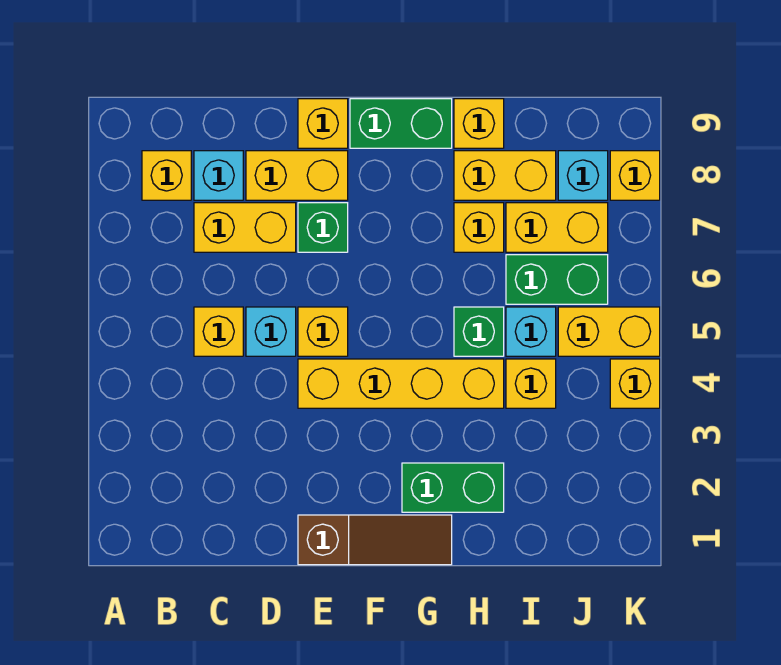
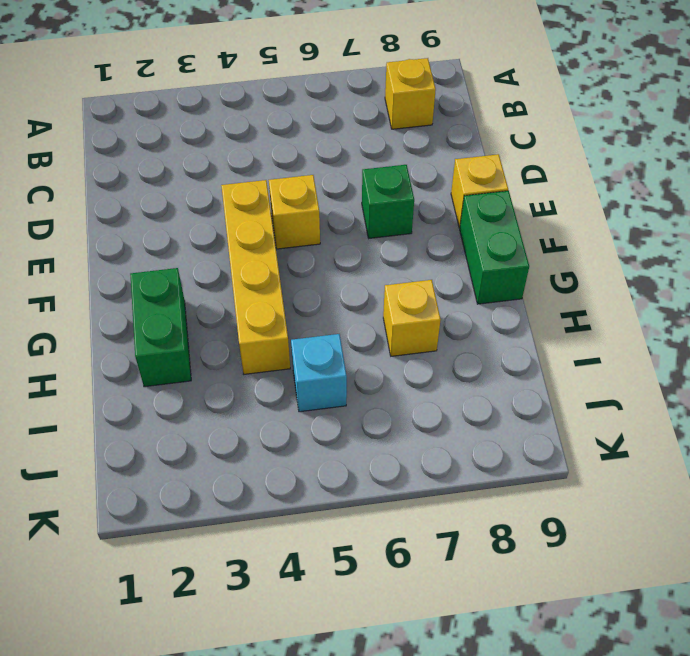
none -> yellow brick C5 level 1
none -> yellow brick C7:D7 level 1
none -> cyan brick C8 level 1

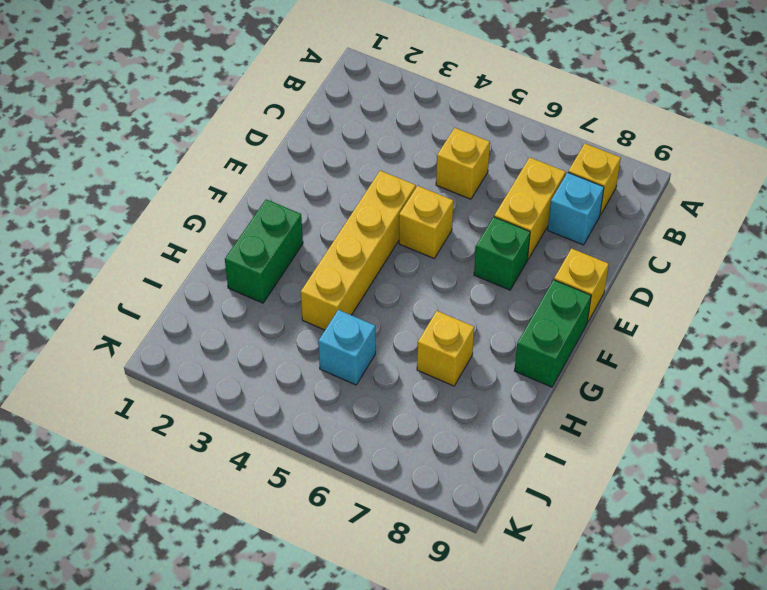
none -> cyan brick D5 level 1
none -> yellow brick D8:E8 level 1
none -> brown slope E1:G1 level 1 top E

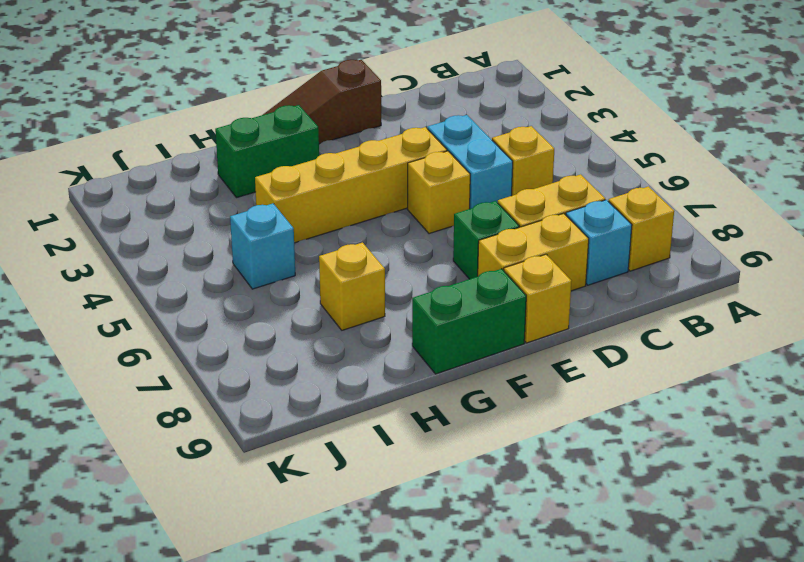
cyan brick D4:D5 level 1 -> cyan brick D5 level 1
none -> green brick H5 level 1
none -> yellow brick H8:I8 level 1
none -> yellow brick H9 level 1

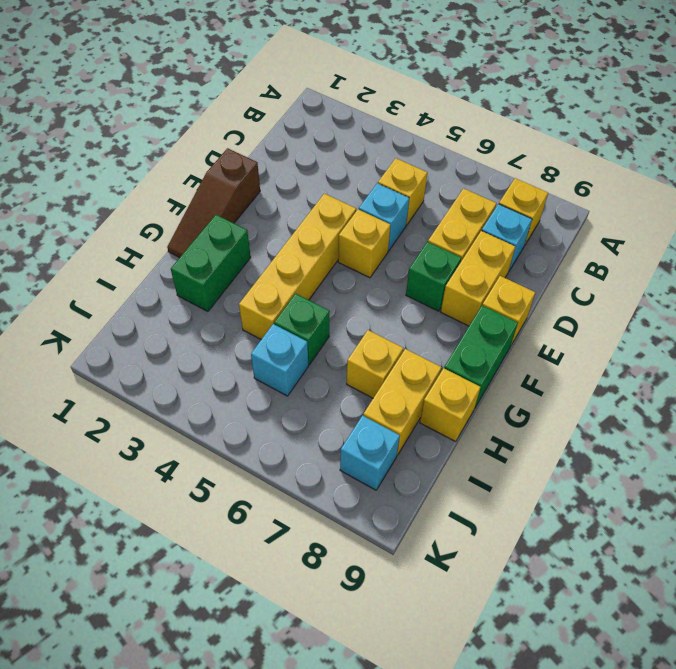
none -> yellow brick I4 level 1
none -> green brick I6:J6 level 1
none -> yellow brick I7:J7 level 1

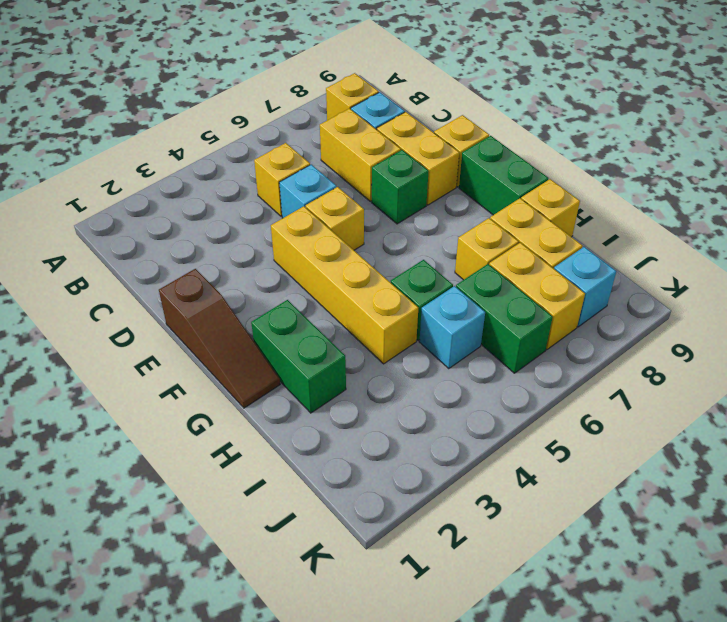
none -> yellow brick I4 level 1
none -> yellow brick J5:K5 level 1
none -> yellow brick K4 level 1

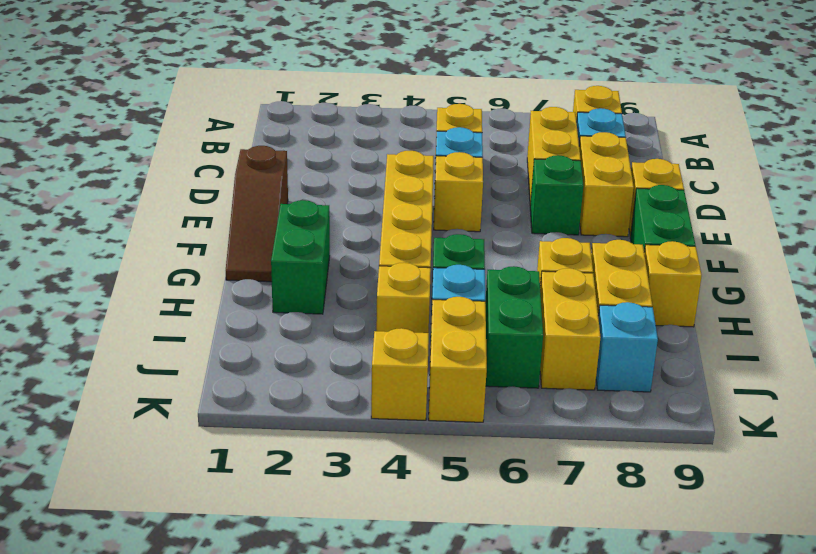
none -> yellow brick K8 level 1

